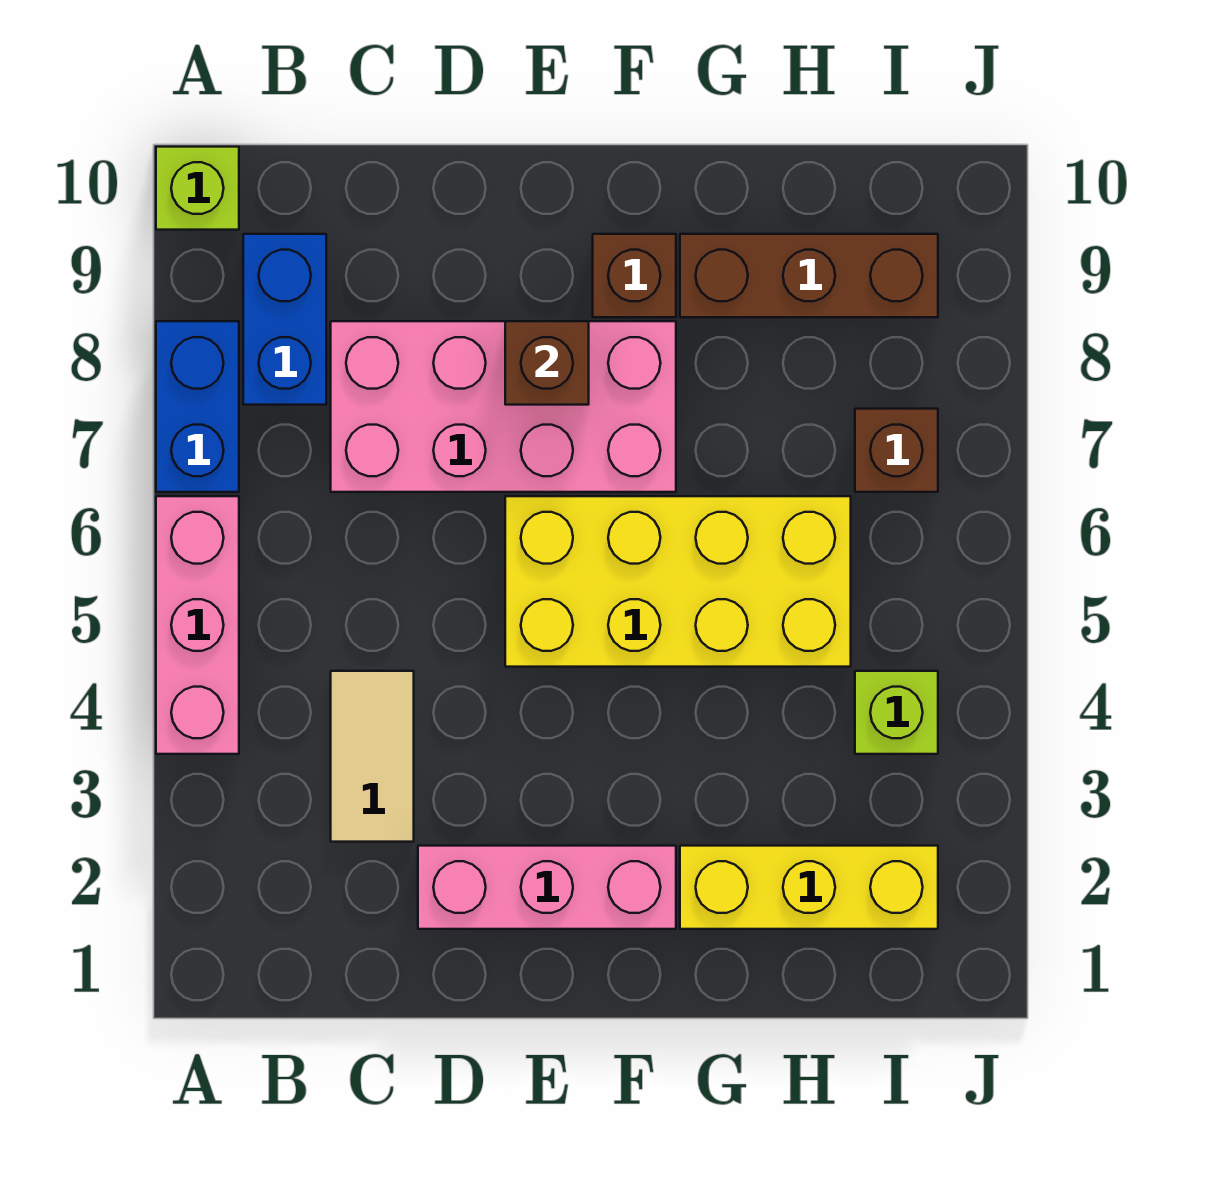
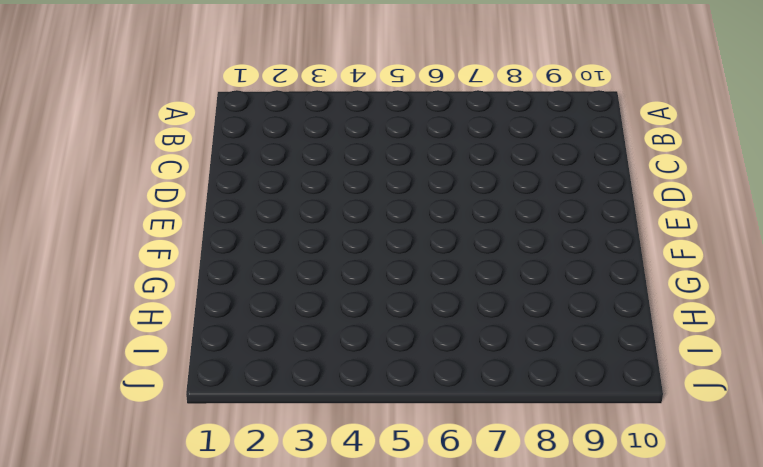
none -> pink brick A4:A6 level 1
none -> blue brick A7:A8 level 1
none -> lime brick A10 level 1

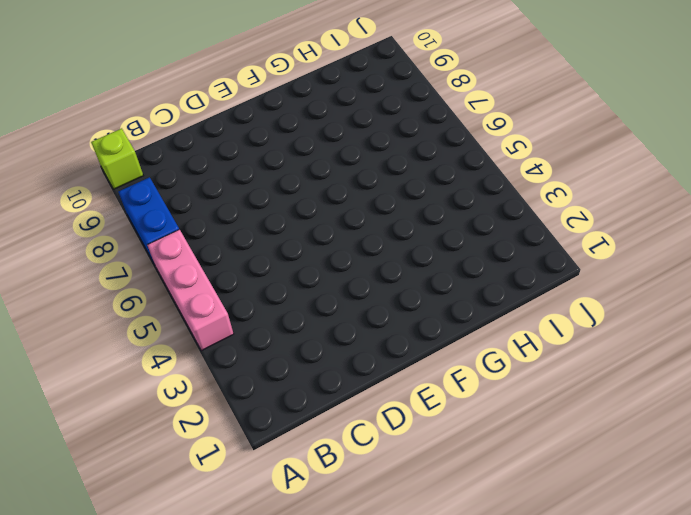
none -> blue brick B8:B9 level 1
none -> tan tile C3:C4 level 1
none -> pink brick C7:F8 level 1

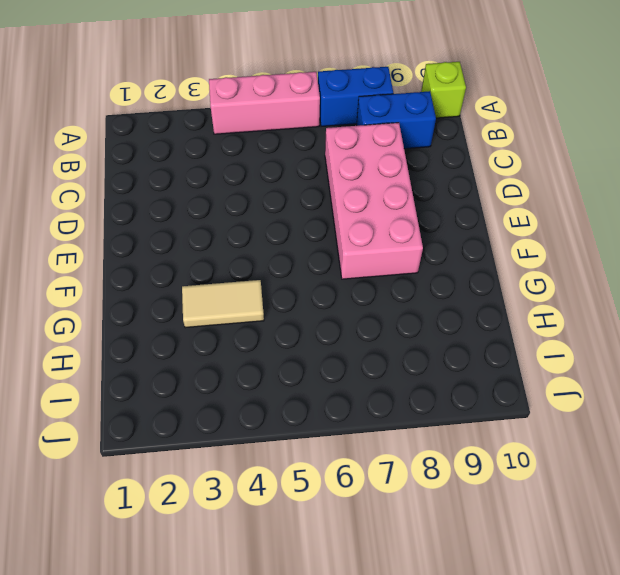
tan tile G3:G4 level 1 -> tan tile C3:C4 level 1
none -> pink brick D2:F2 level 1
none -> yellow brick E5:H6 level 1
none -> brown brick F9 level 1

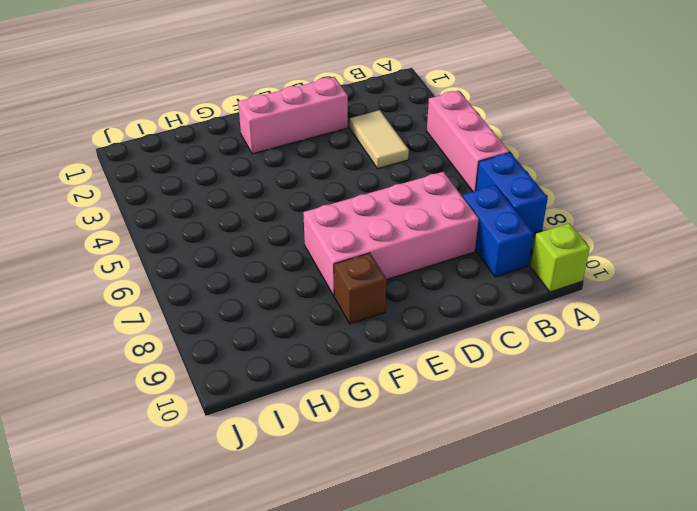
none -> yellow brick E5:H6 level 1
none -> yellow brick G2:I2 level 1
none -> brown brick G9:I9 level 1

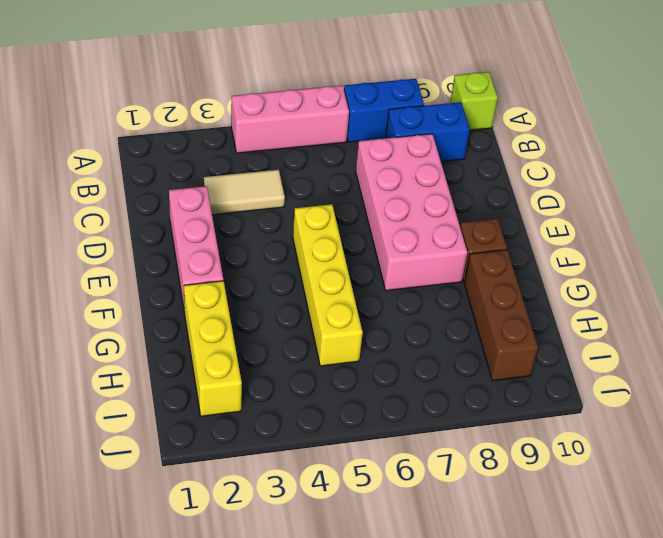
yellow brick E5:H5 level 1 -> yellow brick E5:H6 level 1
none -> lime brick I4 level 1
none -> brown brick I7 level 1
none -> brown brick E8 level 2

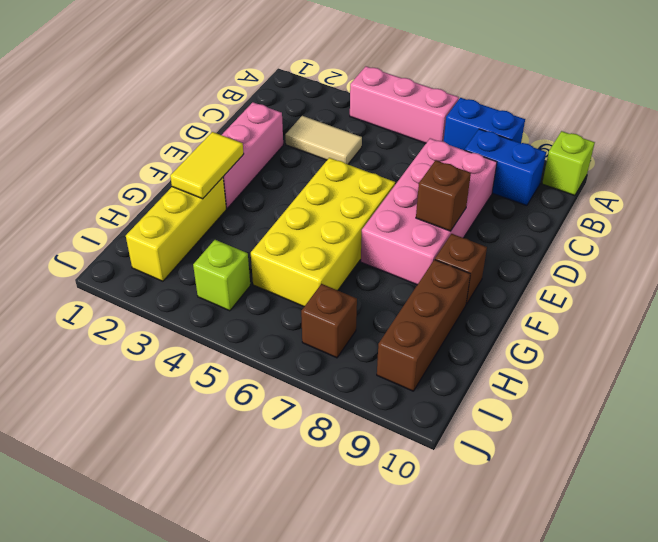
yellow tile F2:G2 level 2 -> none

